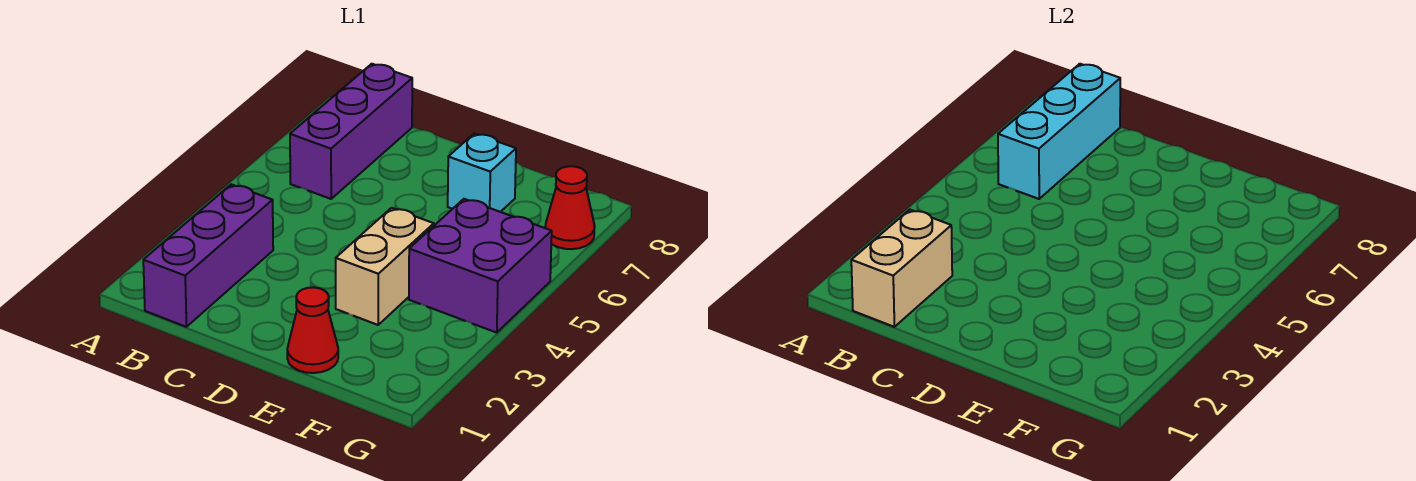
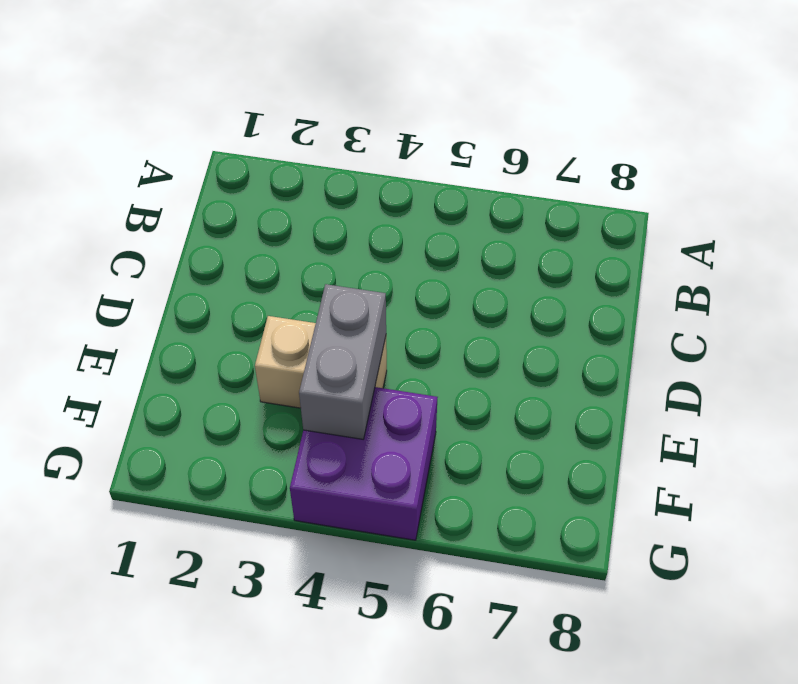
grey brick E4:F4 level 2 -> none
none -> purple brick B1:B3 level 1
none -> purple brick B6:B8 level 1

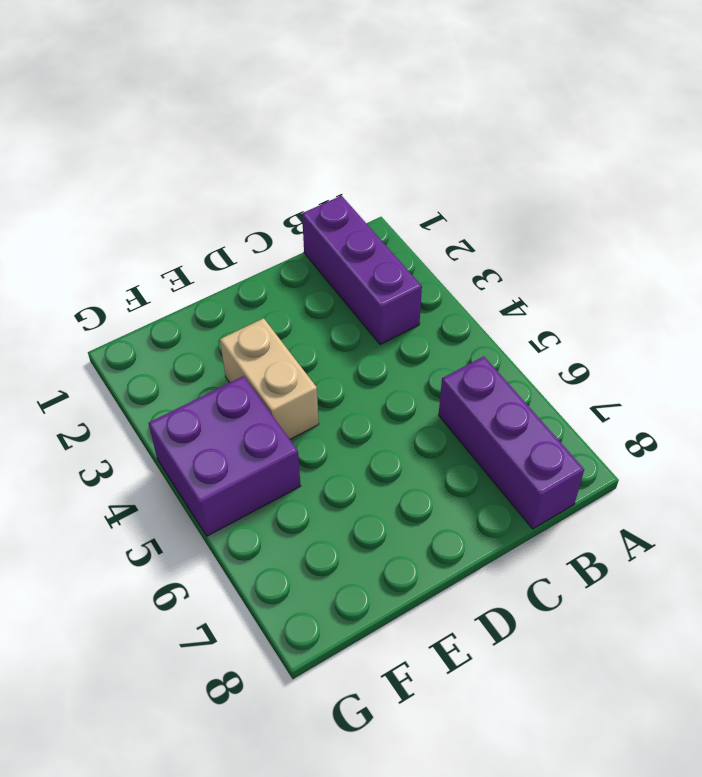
none -> red cone E1 level 1
none -> cyan brick E7 level 1

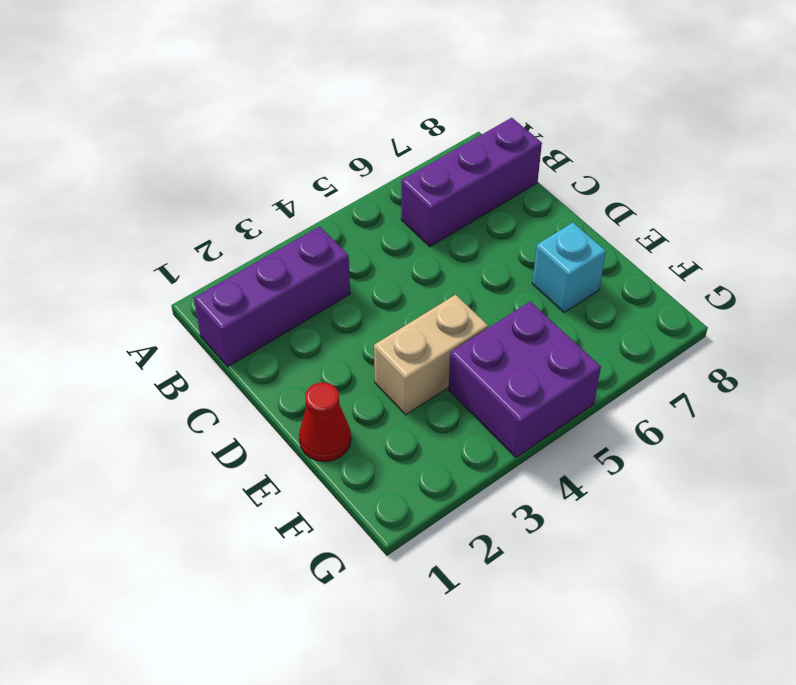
none -> red cone G7 level 1
none -> tan brick B1:B2 level 2

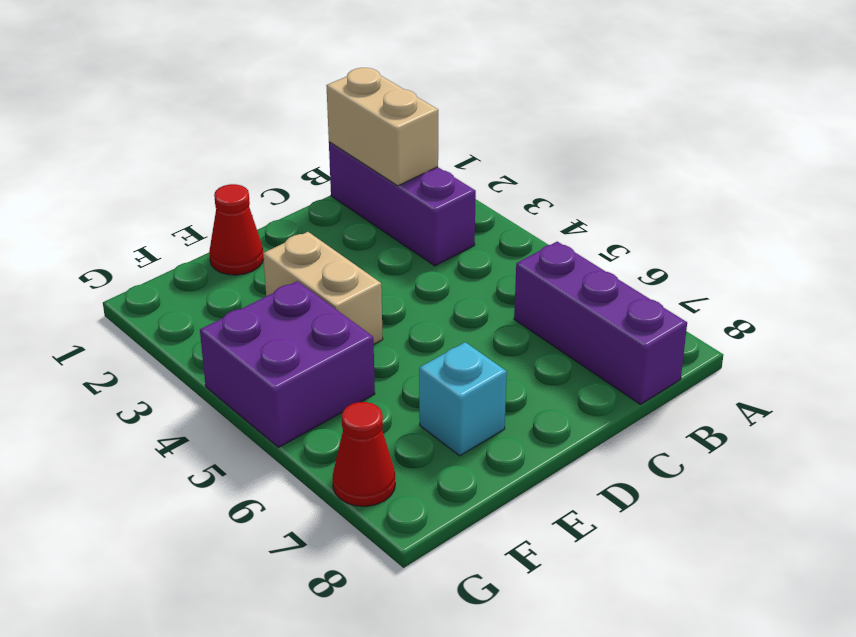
none -> cyan brick B6:B8 level 2

